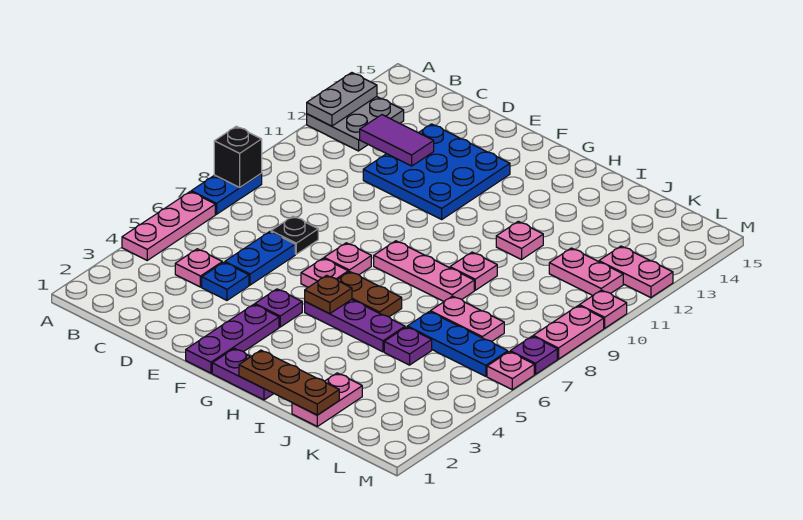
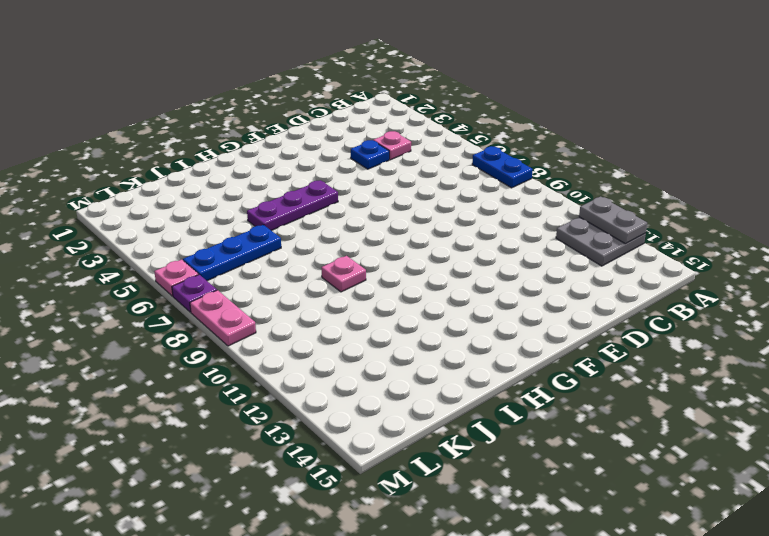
none -> pink plate A4:A6 level 1
none -> blue plate D5:D6 level 1
none -> black plate D7 level 1
none -> blue plate D11:F13 level 1

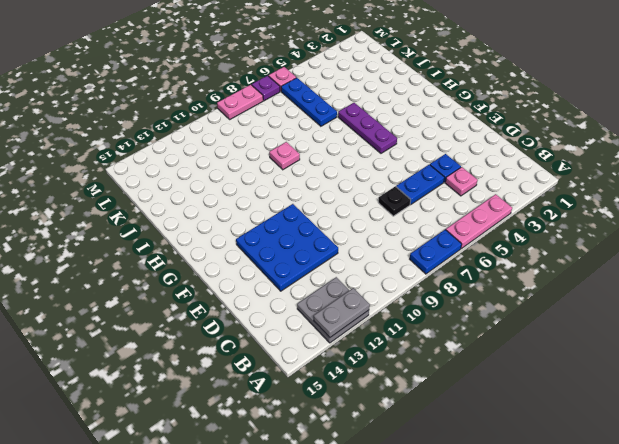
none -> purple plate F1:F3 level 1
none -> purple plate F4 level 1
none -> pink plate F6 level 1
none -> pink plate F7 level 1

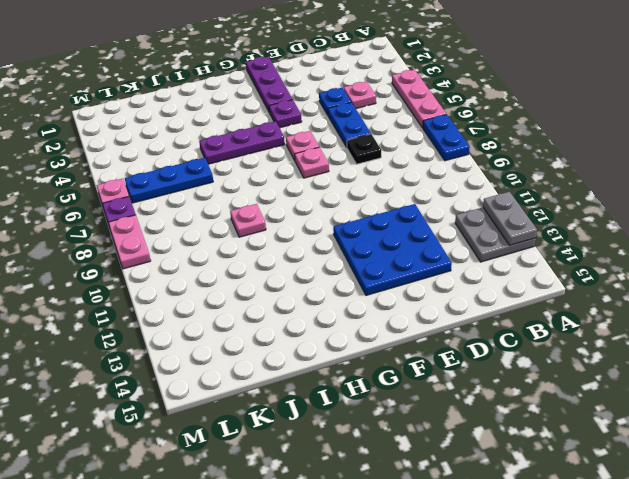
none -> purple plate G1:H1 level 1
none -> brown plate G6:H6 level 1
none -> pink plate G8:I8 level 1
none -> pink plate I11 level 1

